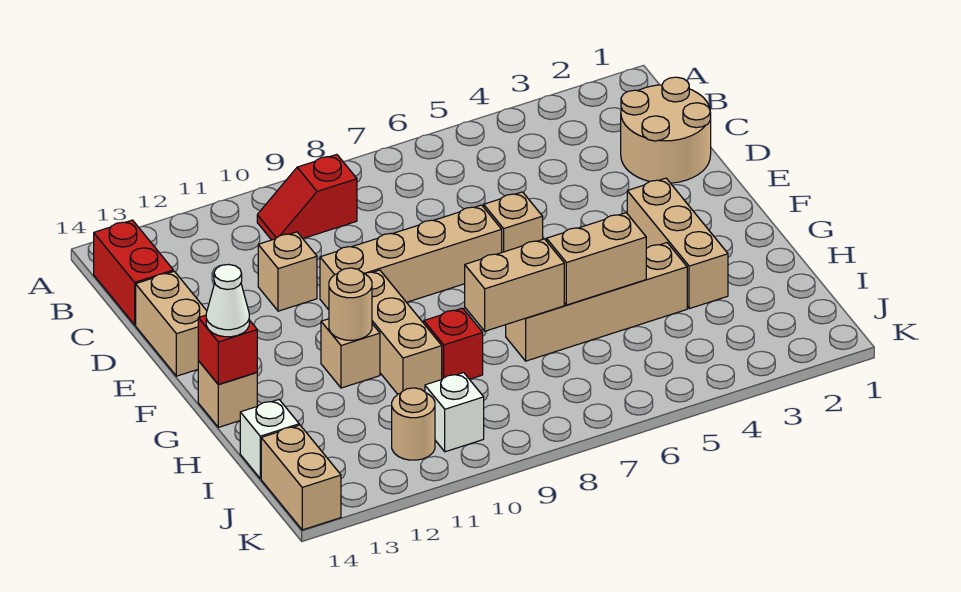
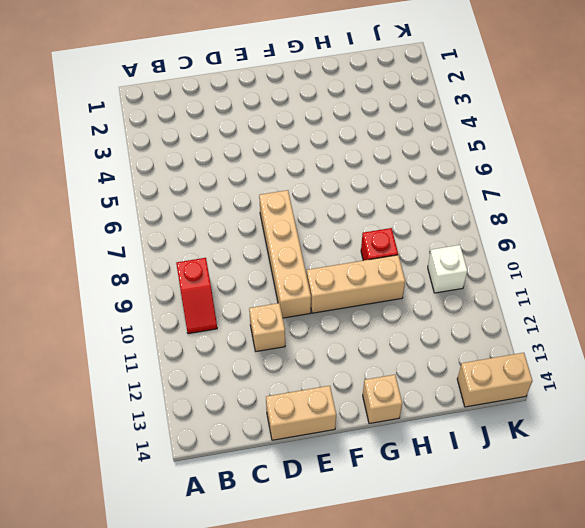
none -> red brick B14:C14 level 1
none -> tan round brick C1:D2 level 1
none -> tan brick E6 level 1

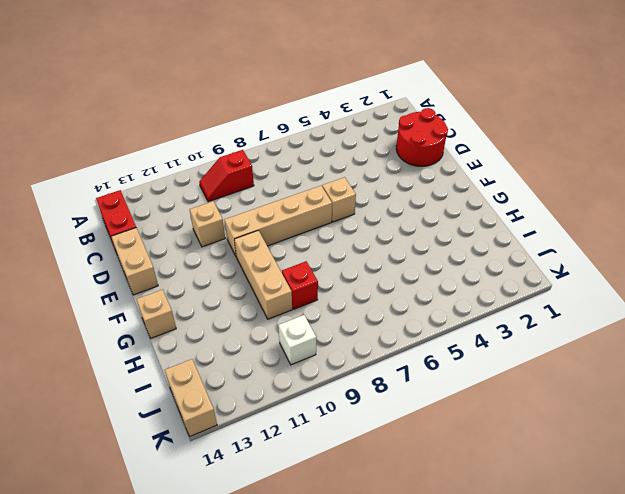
red round brick C1:D2 level 1 -> tan round brick C1:D2 level 1
none -> tan brick F3:H3 level 1
none -> tan brick G11 level 1
none -> tan brick H4:H7 level 1

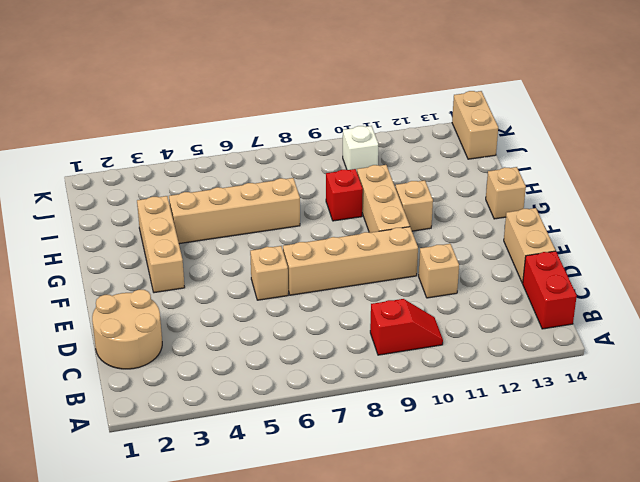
none -> white brick I14 level 1
none -> tan round brick J11 level 1
none -> tan round brick G11 level 2

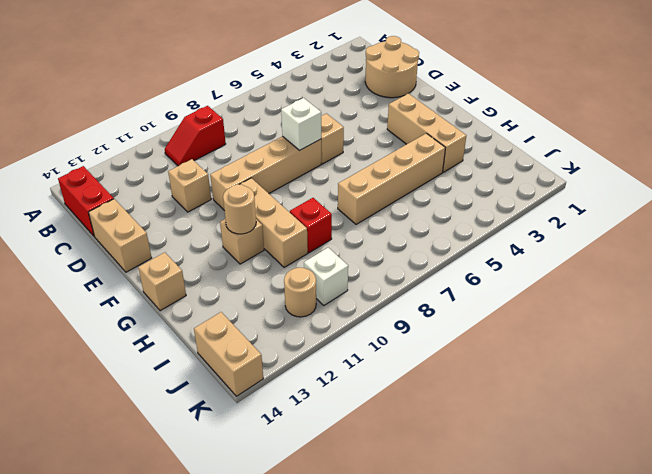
white brick E7 level 2 -> white brick I14 level 1
none -> red brick G14 level 2
none -> tan brick H5:H6 level 2
none -> tan brick H7:H8 level 2

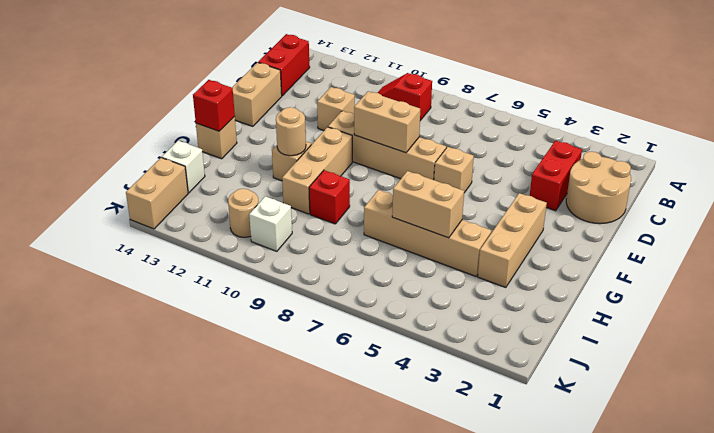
red brick C3:D3 level 1 -> none
tan brick E8:E9 level 2 -> tan brick H7:H8 level 2
none -> white cone G14 level 3

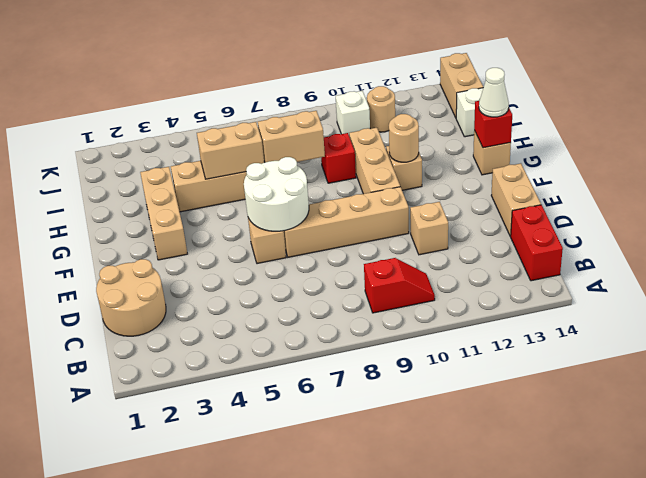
white round brick E6:F7 level 2 -> none

